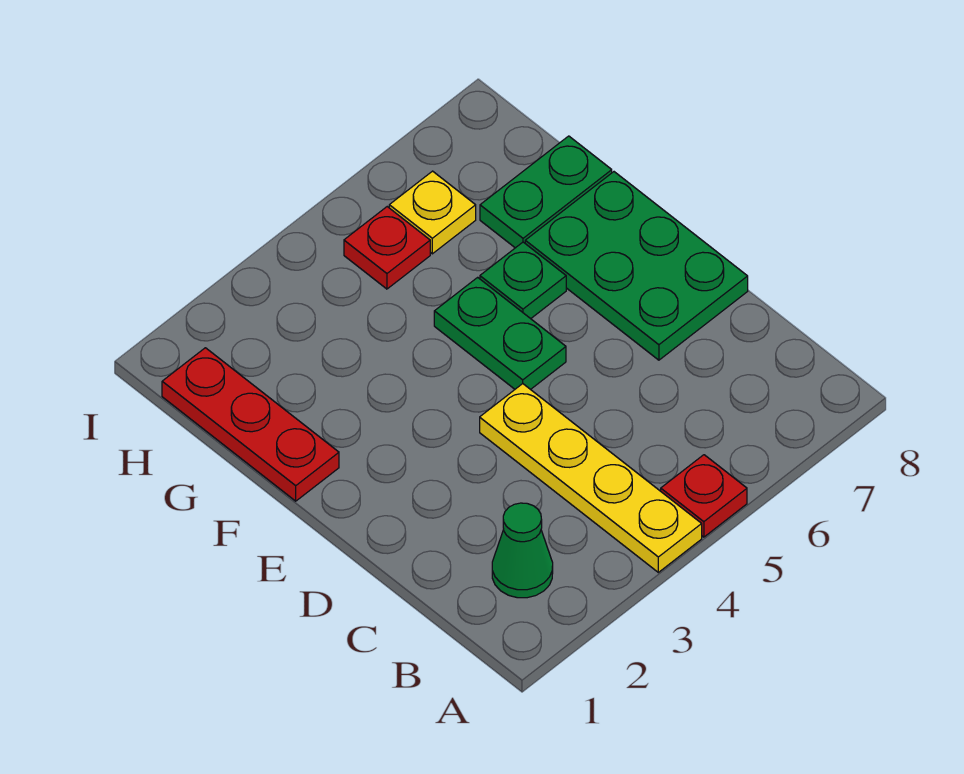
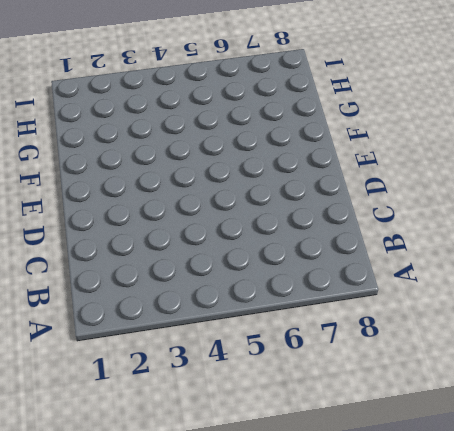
none -> yellow plate A4:D4 level 1
none -> red plate A5 level 1

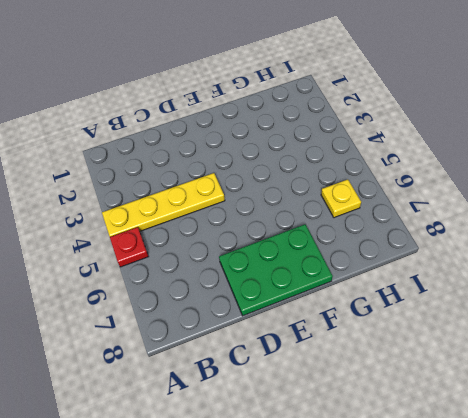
none -> green cone B2 level 1
none -> green plate E5:F5 level 1

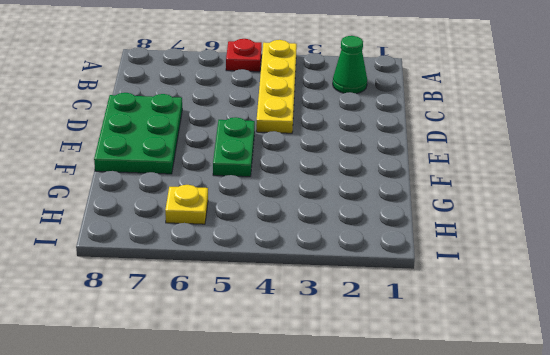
none -> red plate F1:H1 level 1
none -> green plate F6 level 1

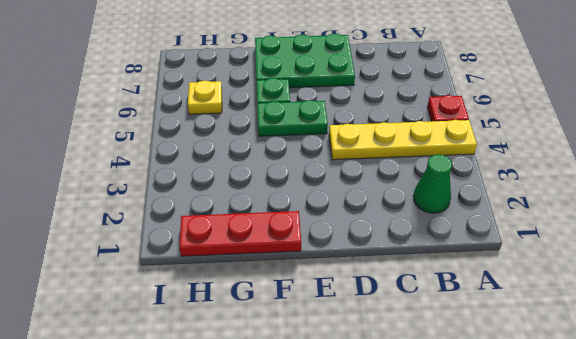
none -> green plate G7:G8 level 1
none -> red plate H5 level 1

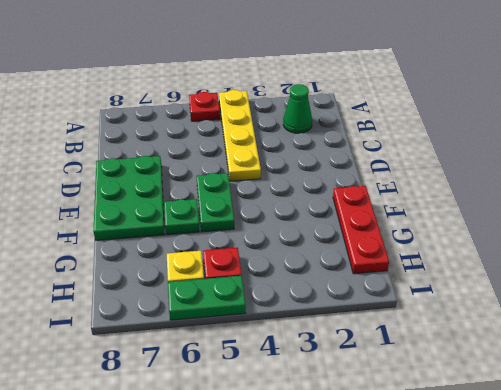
green plate I5:I6 level 1 -> green plate G7:G8 level 1

